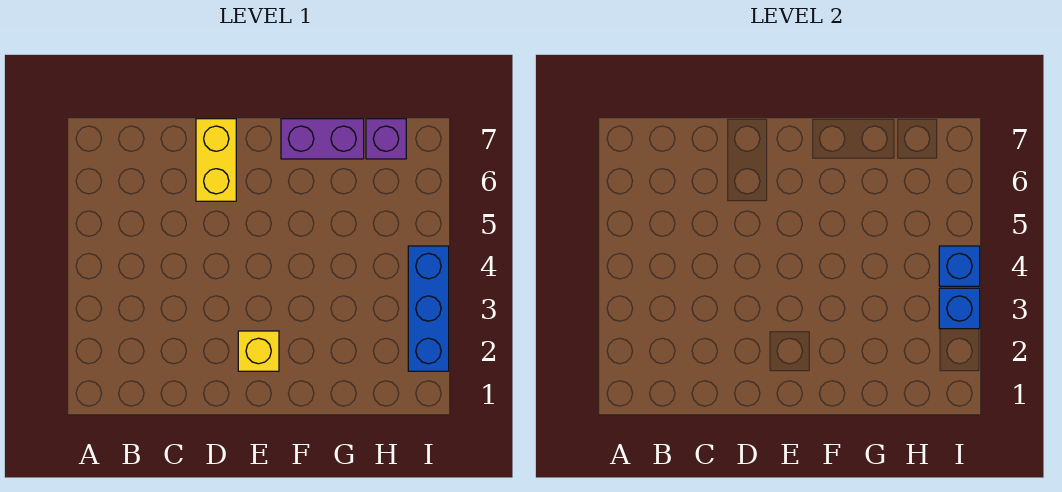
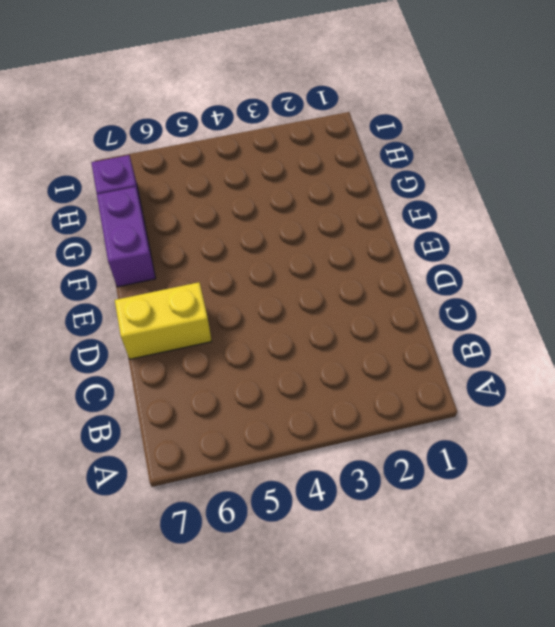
none -> yellow brick E2 level 1
none -> blue brick I2:I4 level 1

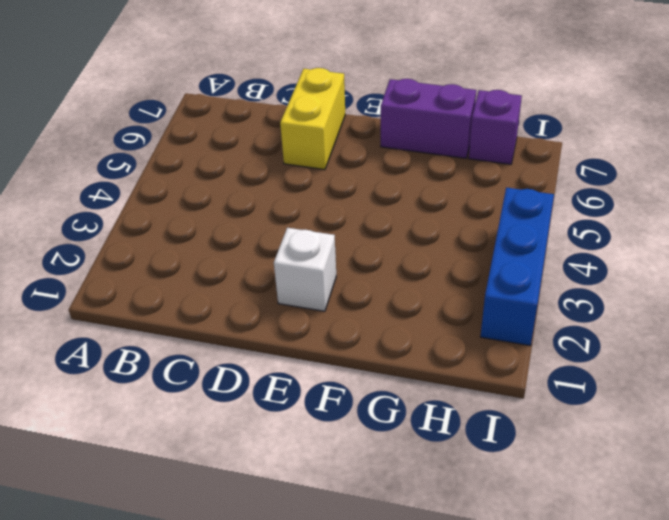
white brick E2 level 1 -> yellow brick E2 level 1
none -> blue brick I3 level 2
none -> blue brick I4 level 2

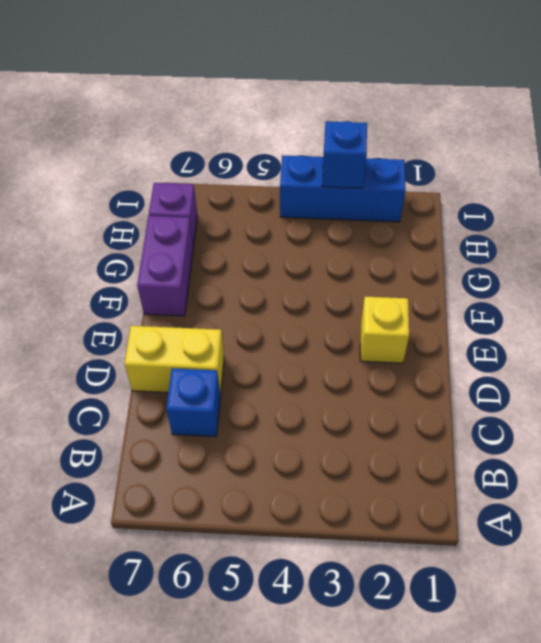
blue brick C6 level 1 -> blue brick I4 level 2

